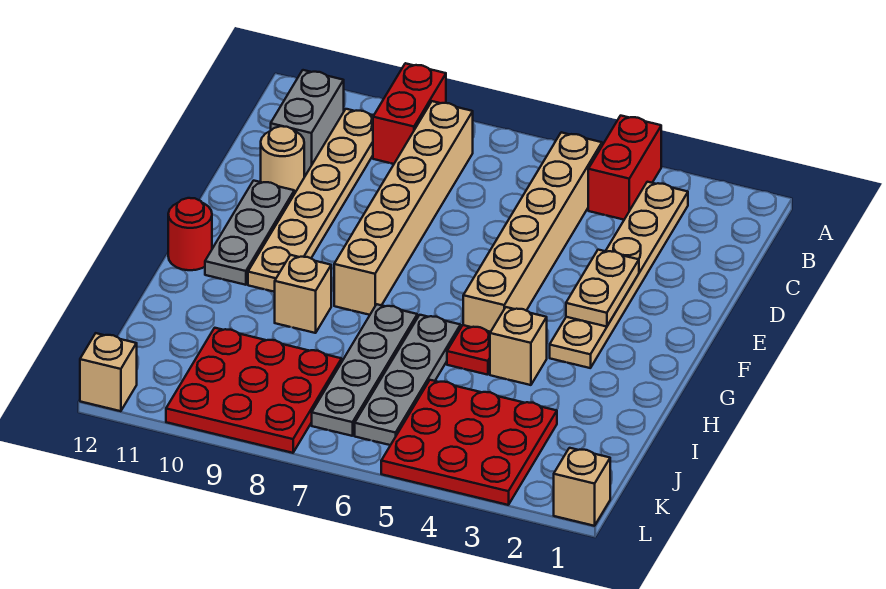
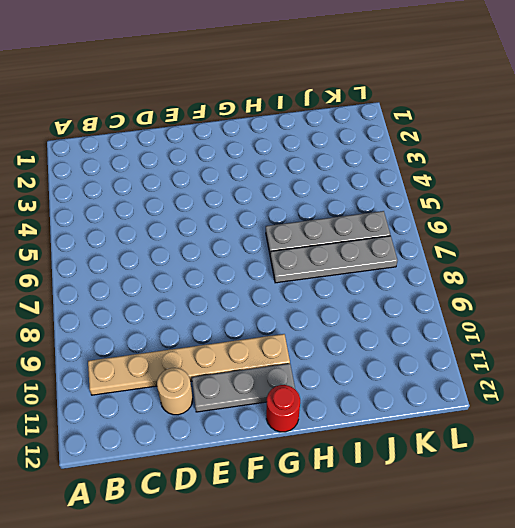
none -> red brick A4:B4 level 1
none -> red brick A9:B9 level 1
none -> tan plate B3:G3 level 1

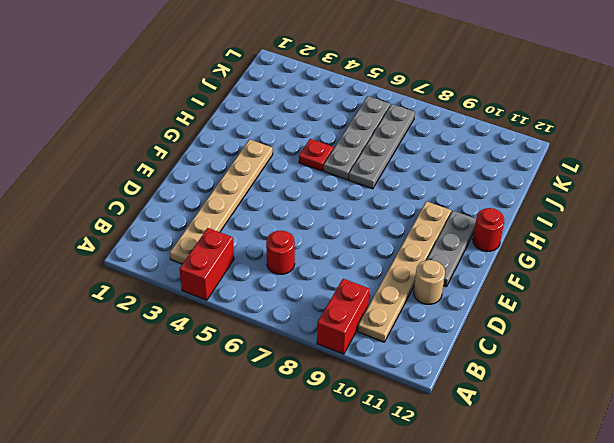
red round brick C6 level 1 -> none
none -> tan brick B5:G5 level 1
none -> tan brick B8:G8 level 1
none -> grey brick B11:C11 level 1

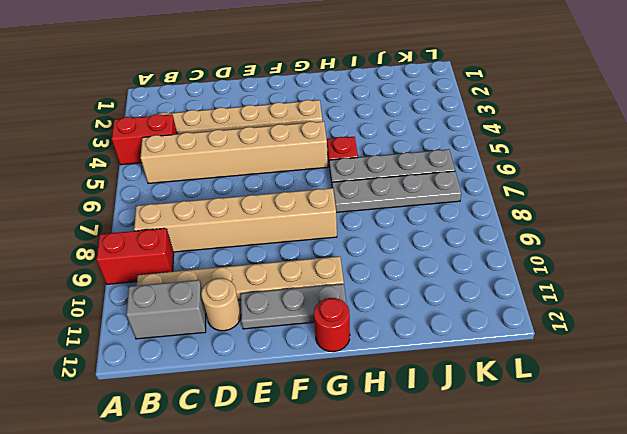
none -> tan brick H4 level 1
none -> tan brick H9 level 1
none -> red plate J3:L5 level 1

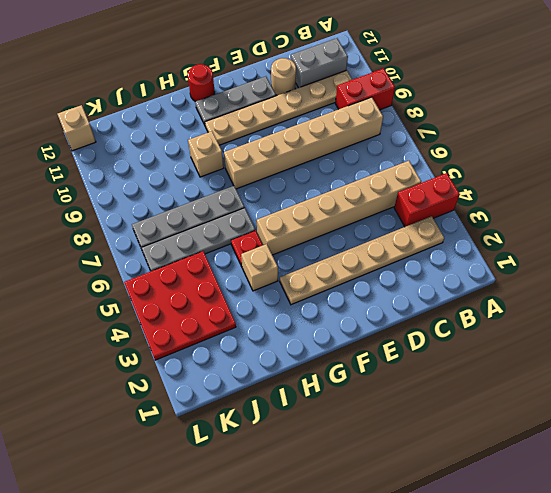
none -> red plate J8:L10 level 1
none -> tan brick L1 level 1
none -> tan plate E3:F3 level 2

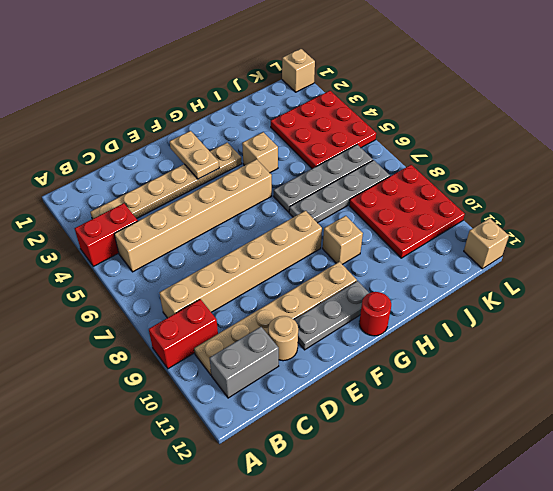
tan plate F2:F3 level 2 -> tan plate E3:F3 level 2
none -> red plate H5 level 1

